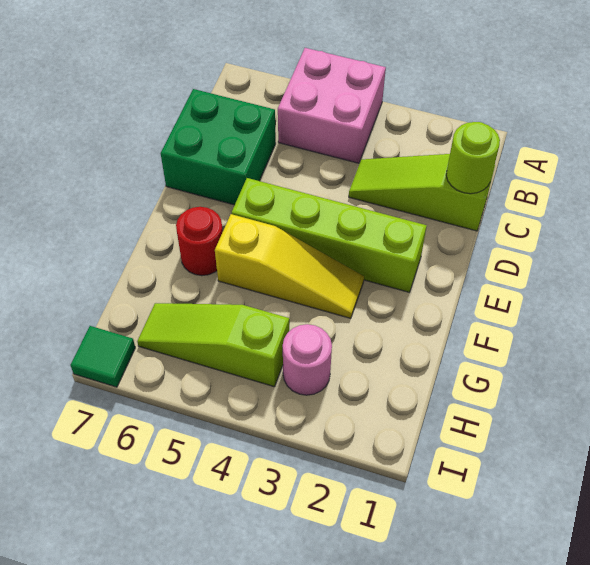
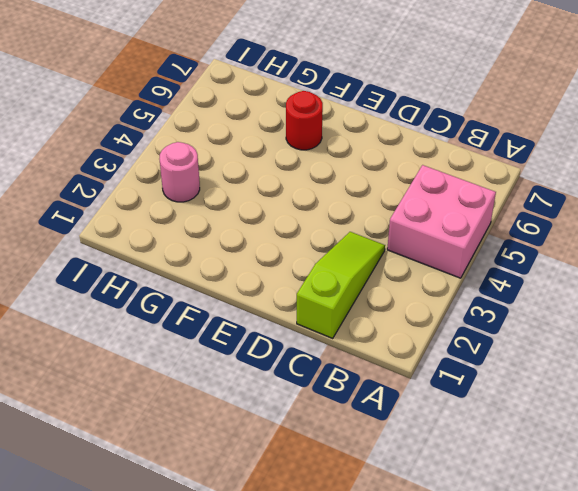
none -> green brick C6:D7 level 1
none -> lime brick E2:E5 level 1

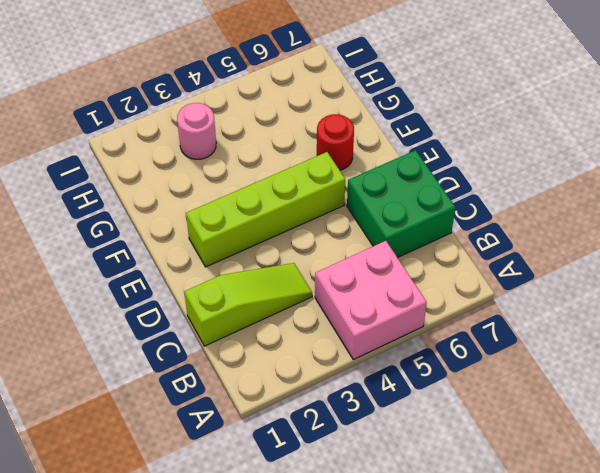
none -> yellow slope F3:F5 level 1 top 5
none -> lime slope H4:H6 level 1 top 4

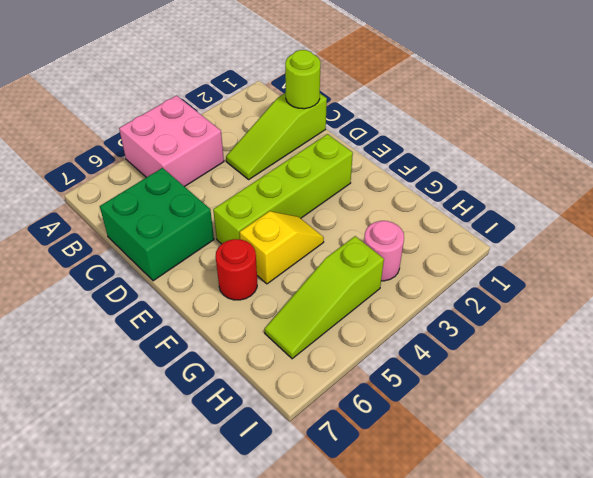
yellow slope F4:F5 level 1 top 5 -> yellow slope F3:F5 level 1 top 5
none -> green tile I7 level 1

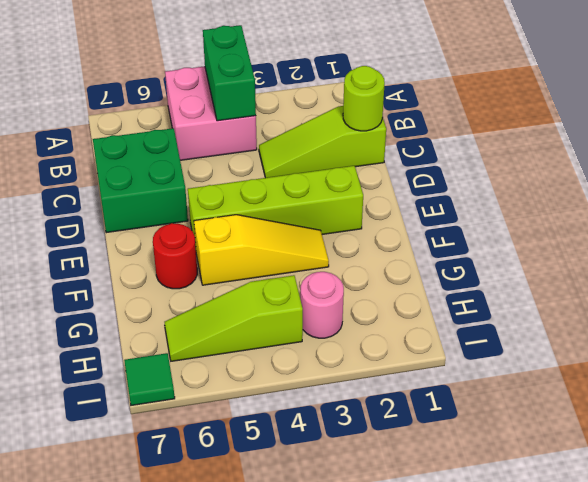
green brick A4:B4 level 2 -> none

